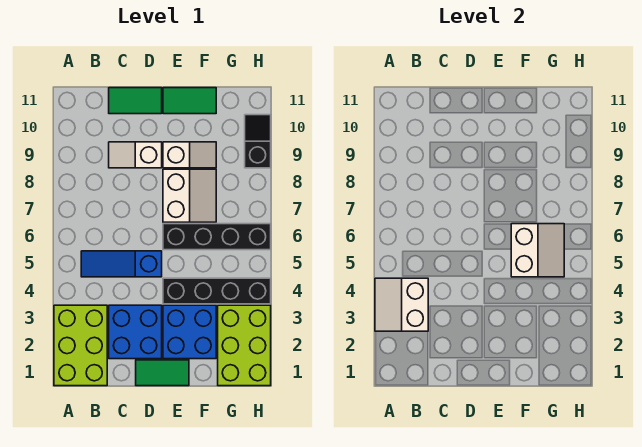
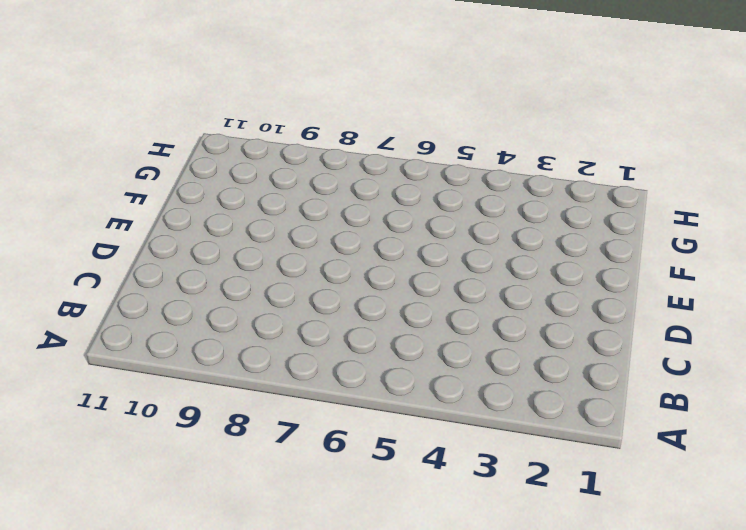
none -> lime brick A1:B3 level 1
none -> blue slope B5:D5 level 1 top D
none -> blue brick C2:D3 level 1

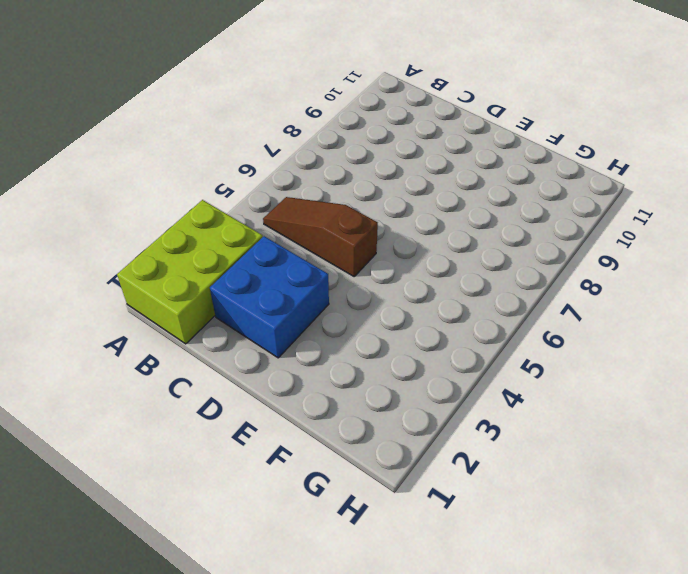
brown slope B5:D5 level 1 top D -> blue slope B5:D5 level 1 top D
none -> white slope C9:D9 level 1 top D
none -> green tile C11:D11 level 1
none -> green tile D1:E1 level 1

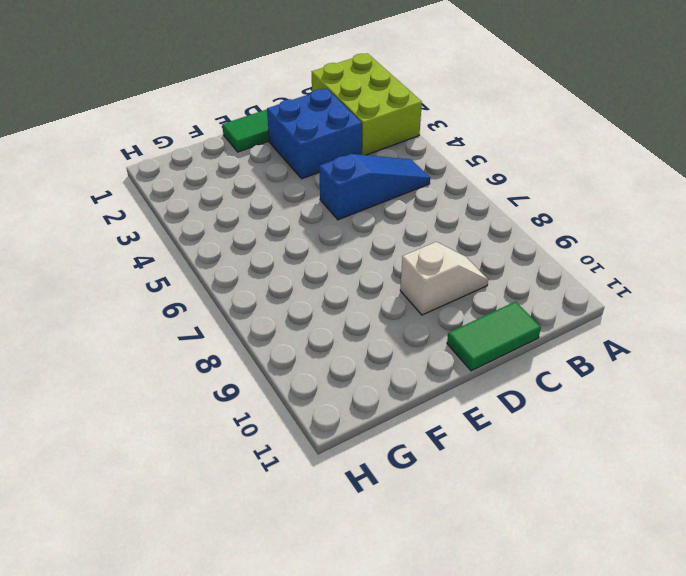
none -> blue brick E2:F3 level 1
none -> black brick E4:H4 level 1
none -> black brick E6:H6 level 1

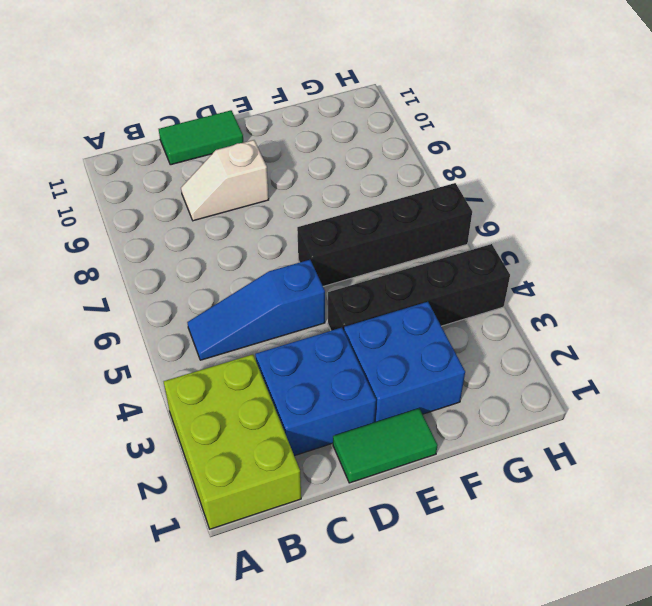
none -> white slope E7:F8 level 1 top E
none -> white slope E9:F9 level 1 top E
none -> green tile E11:F11 level 1

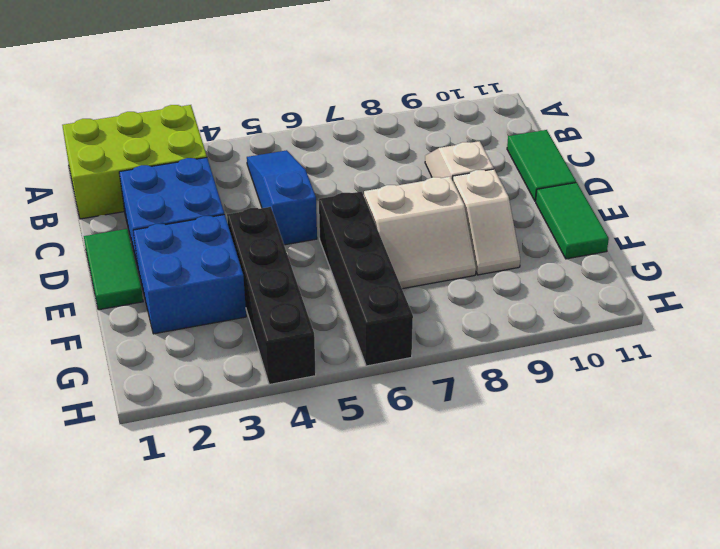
none -> lime brick G1:H3 level 1
none -> black slope H9:H10 level 1 top 9
none -> white slope A3:B4 level 2 top B

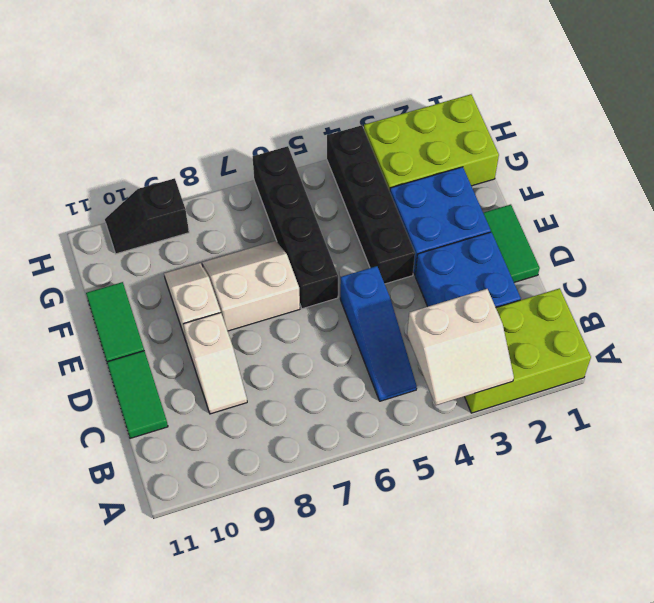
none -> white slope F5:G6 level 2 top F

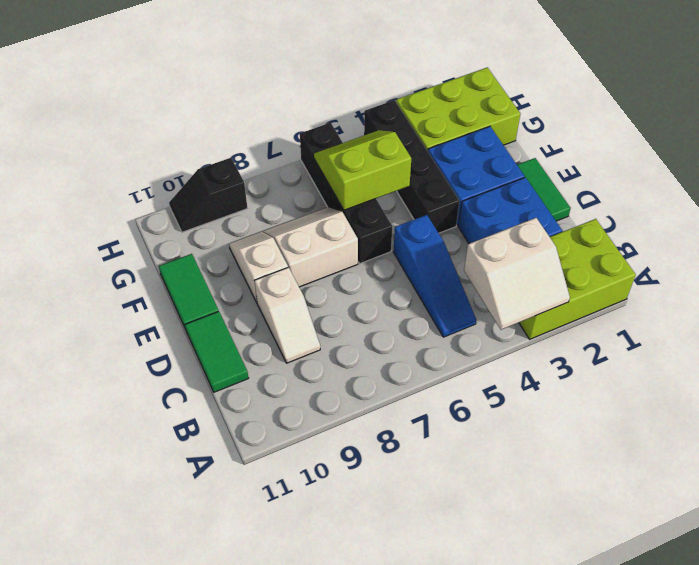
lime slope F5:G6 level 2 top F -> white slope F5:G6 level 2 top F

